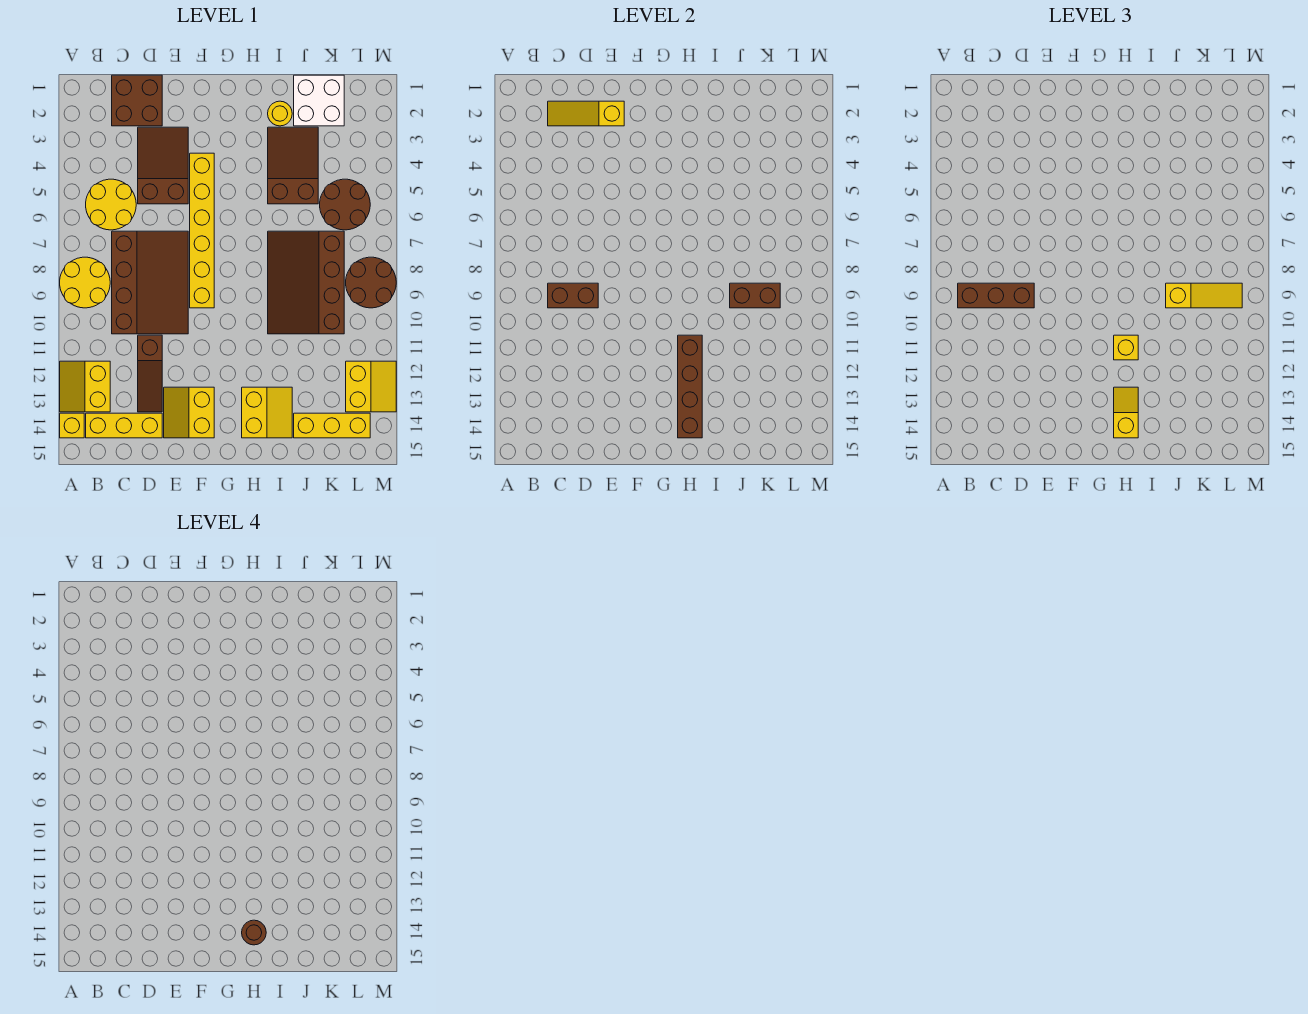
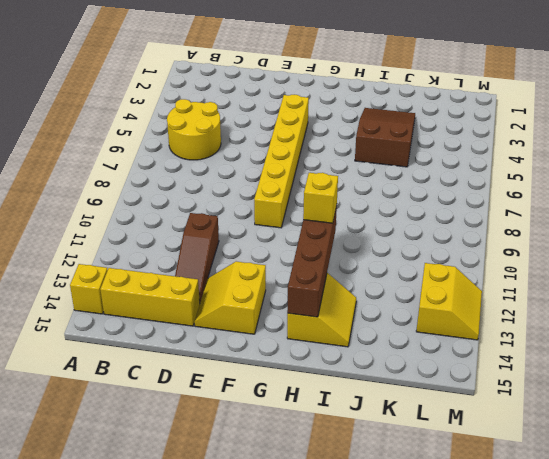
none -> yellow round brick A8:B9 level 1
none -> yellow slope A12:B13 level 1 top B
none -> brown brick C1:D2 level 1

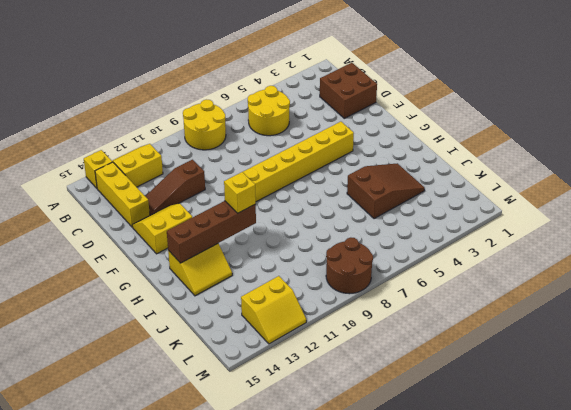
none -> brown slope C7:E10 level 1 top C
none -> brown slope D3:E5 level 1 top 5
none -> yellow round brick I2 level 1

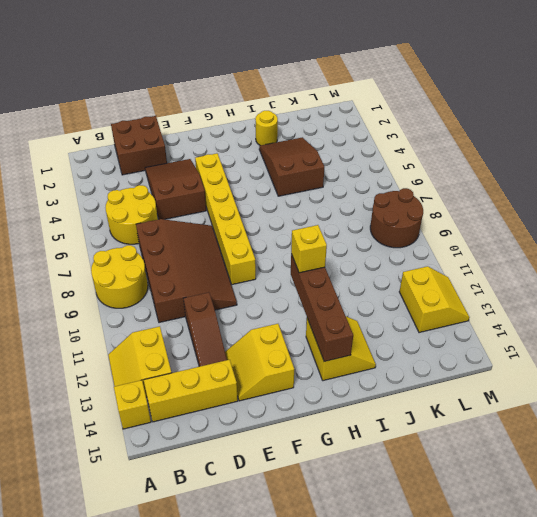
none -> brown slope I7:K10 level 1 top K
none -> white brick J1:K2 level 1
none -> yellow brick J14:L14 level 1

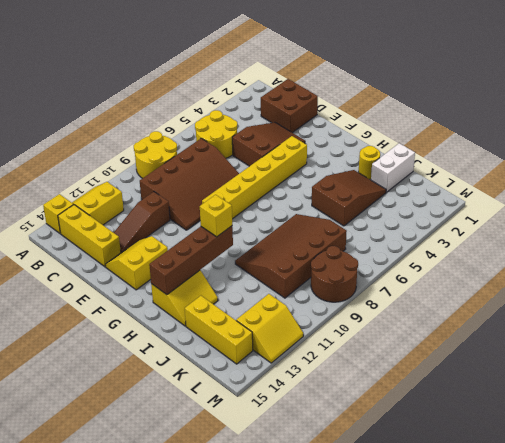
white brick J1:J2 level 1 -> white brick J1:K2 level 1
none -> brown round brick K5:L6 level 1
none -> yellow slope C2:E2 level 2 top E
none -> brown brick C9:D9 level 2

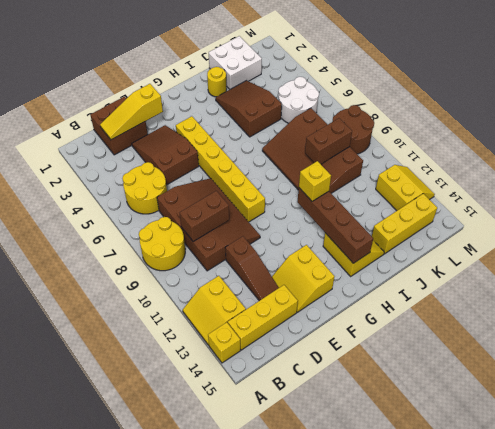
white round brick K5:L6 level 1 -> brown round brick K5:L6 level 1
none -> brown brick B9:D9 level 3
none -> yellow slope H13:H14 level 3 top 14
none -> yellow slope J9:L9 level 3 top J

